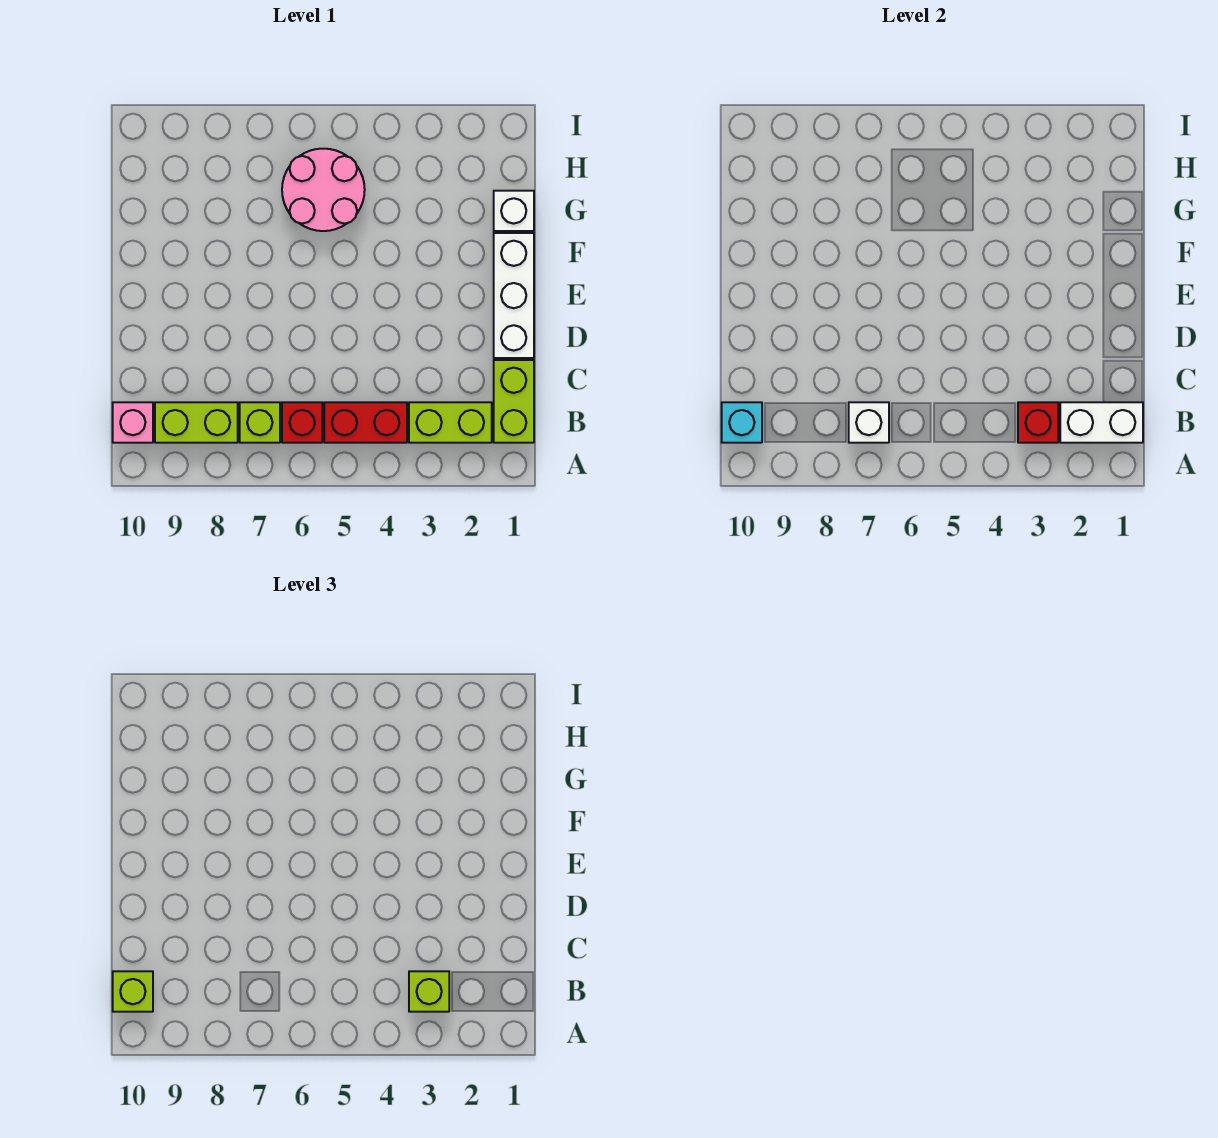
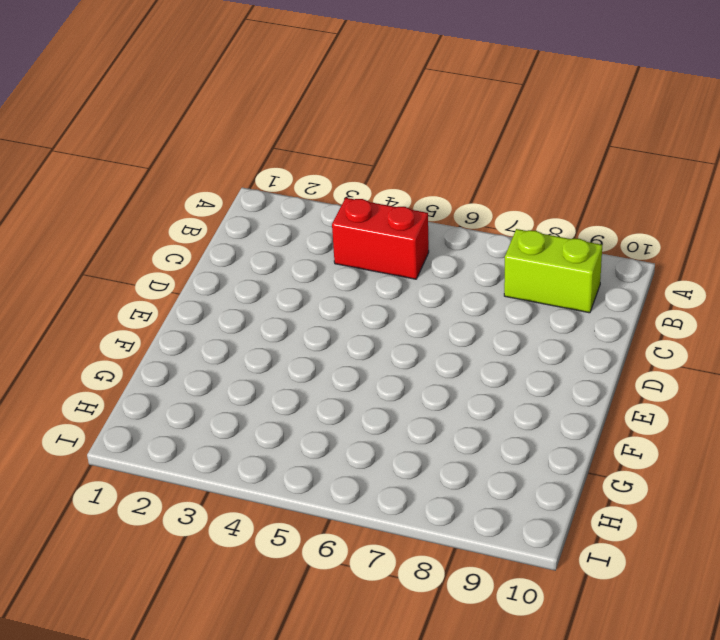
none -> lime brick B1:C1 level 1
none -> lime brick B2:B3 level 1
none -> red brick B6 level 1

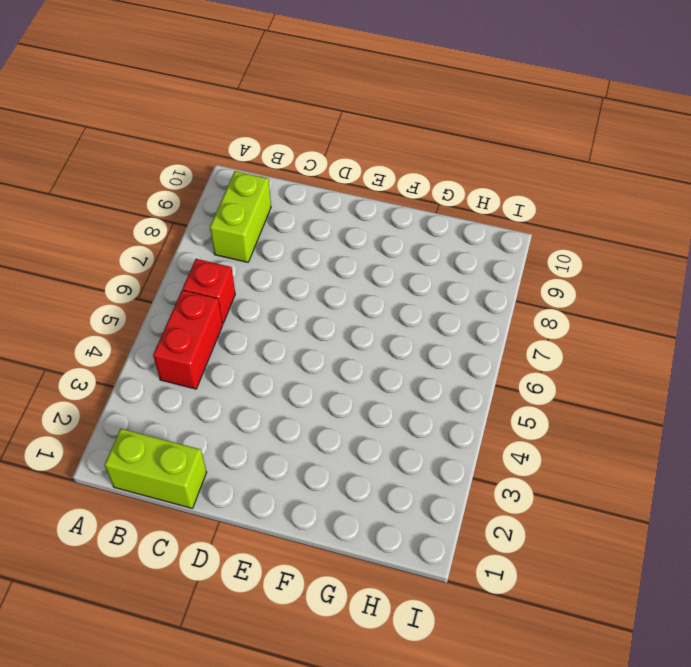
none -> lime brick B2:B3 level 1
none -> lime brick B7 level 1
none -> pink brick B10 level 1

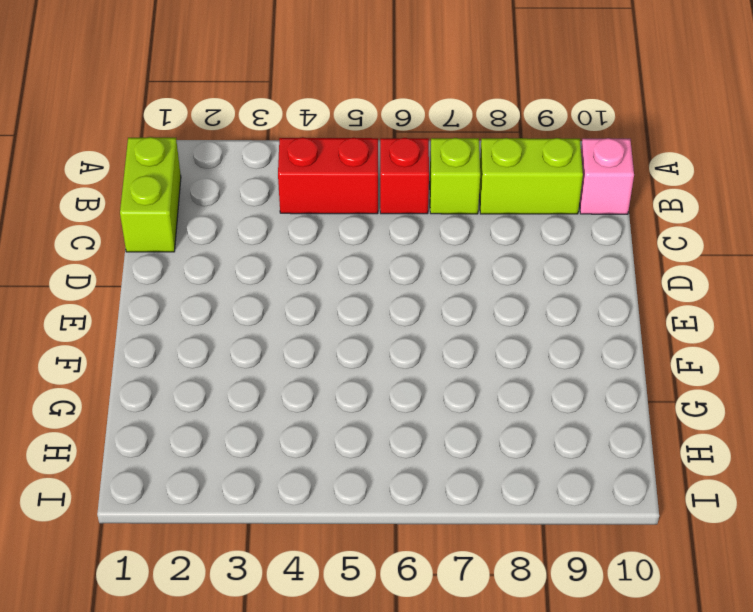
none -> lime brick B2:B3 level 1
none -> white brick D1:F1 level 1
none -> white brick G1 level 1

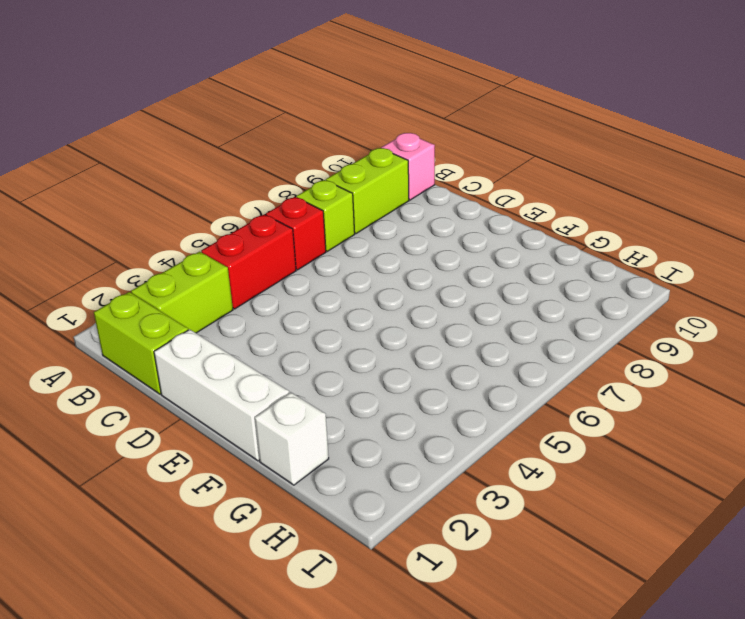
none -> pink round brick G5:H6 level 1
none -> white brick B1:B2 level 2
none -> red brick B3 level 2

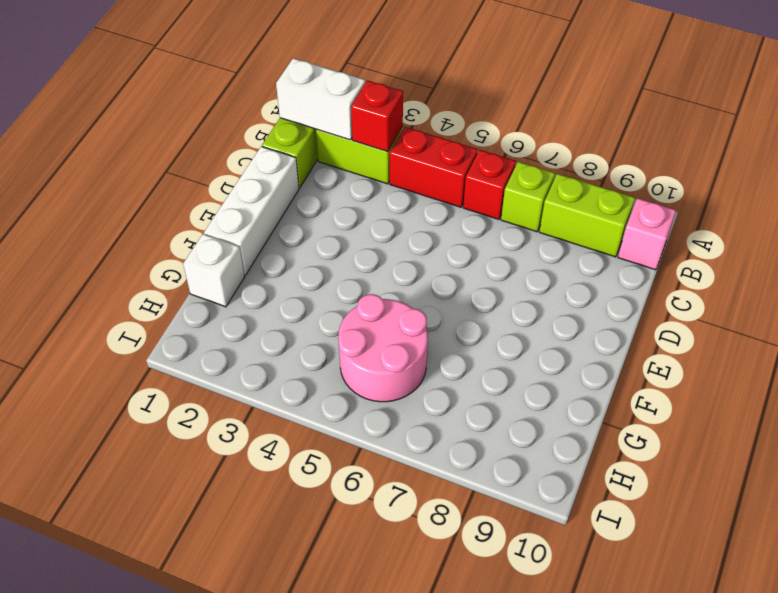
none -> white brick B7 level 2
none -> cyan brick B10 level 2
none -> lime brick B3 level 3

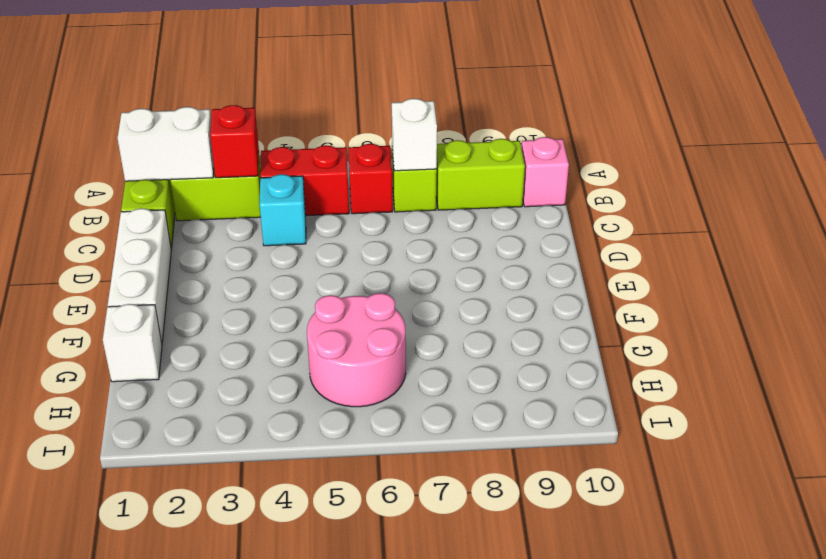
cyan brick C4 level 1 -> cyan brick B10 level 2
none -> lime brick B3 level 3
none -> lime brick B10 level 3

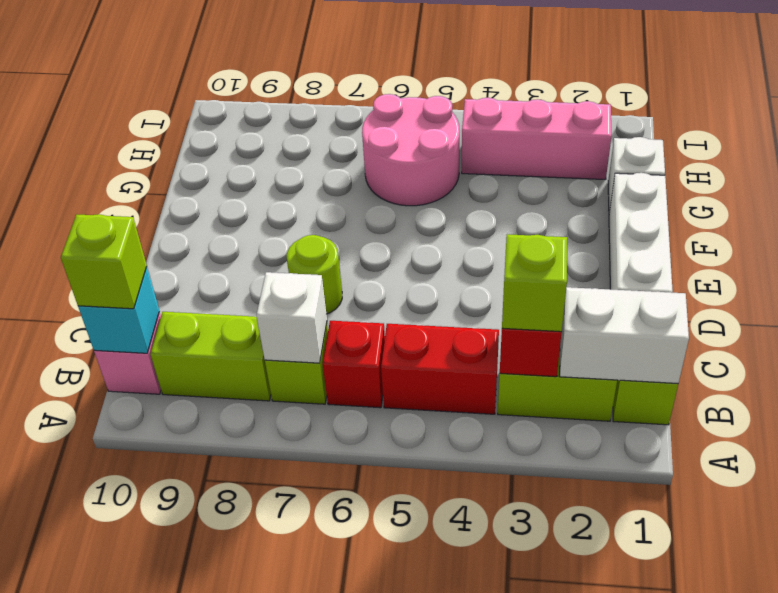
lime round brick D7 level 1 -> none
pink brick H2:H4 level 1 -> none

